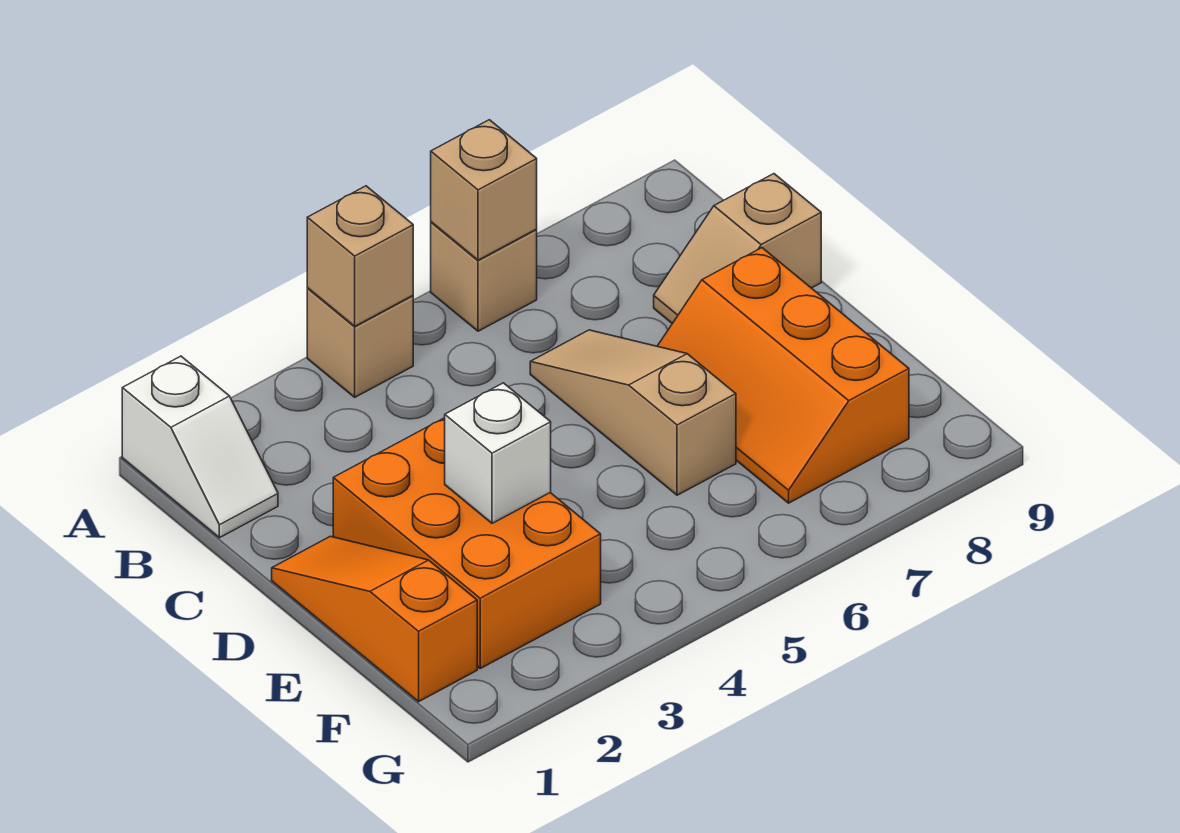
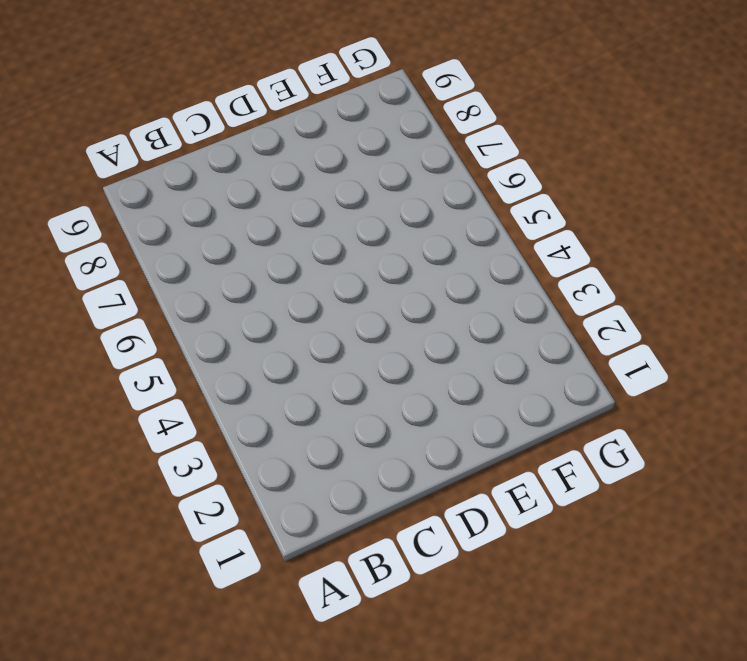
none -> white slope A1:B1 level 1 top A
none -> tan brick A4 level 1

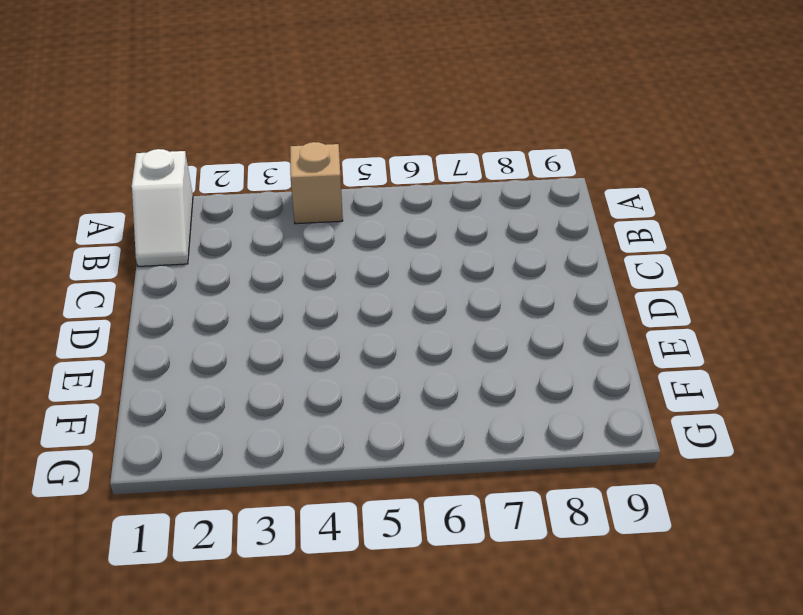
none -> tan brick A6 level 1
none -> tan slope C6:E6 level 1 top E

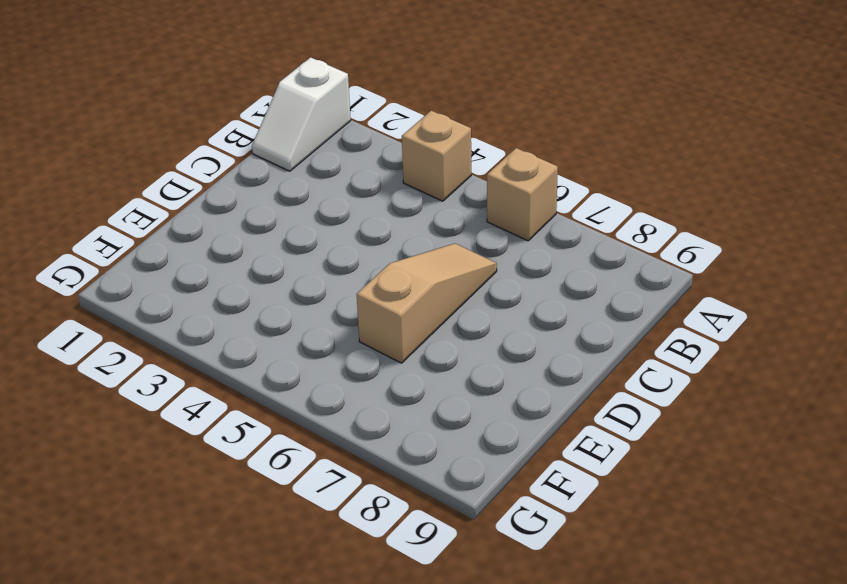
none -> tan slope C8:C9 level 1 top 9
none -> orange slope D1:F1 level 1 top F

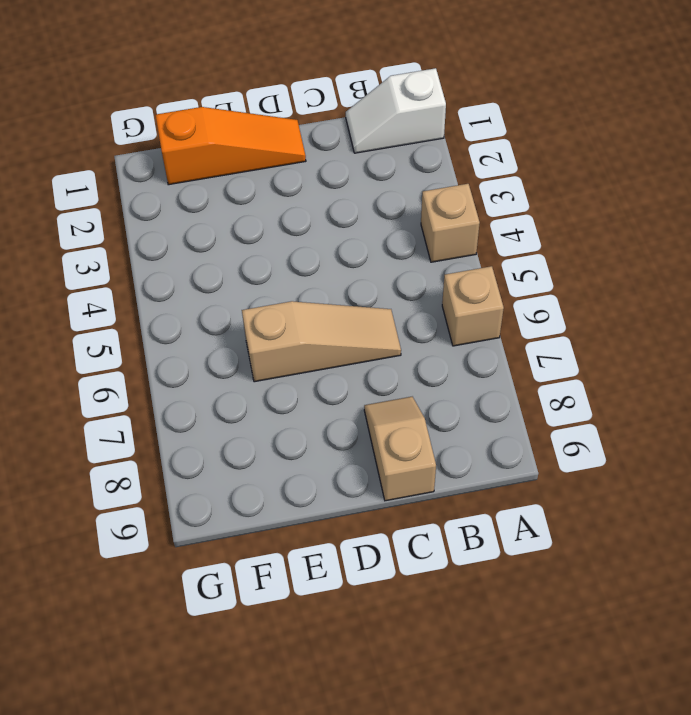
none -> orange brick D2:F3 level 1
none -> orange slope D7:F8 level 1 top 8

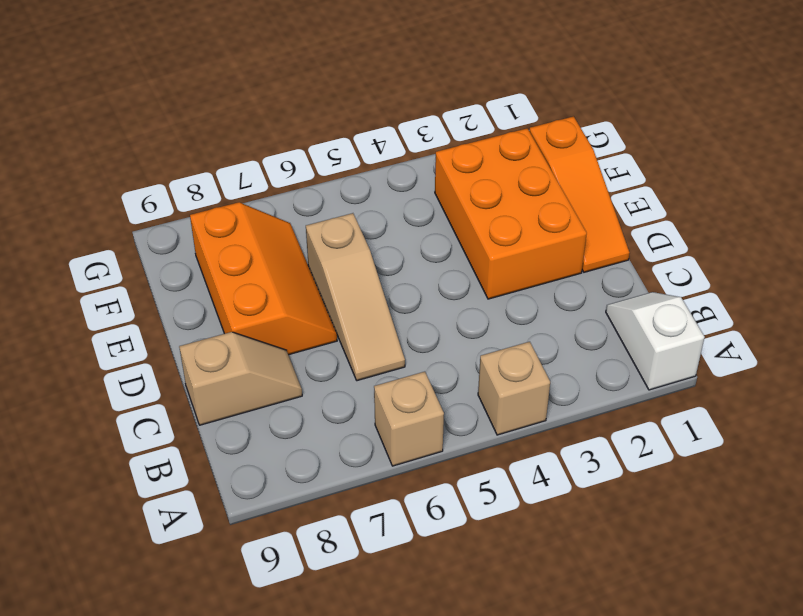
none -> tan brick A4 level 2
none -> tan brick A6 level 2

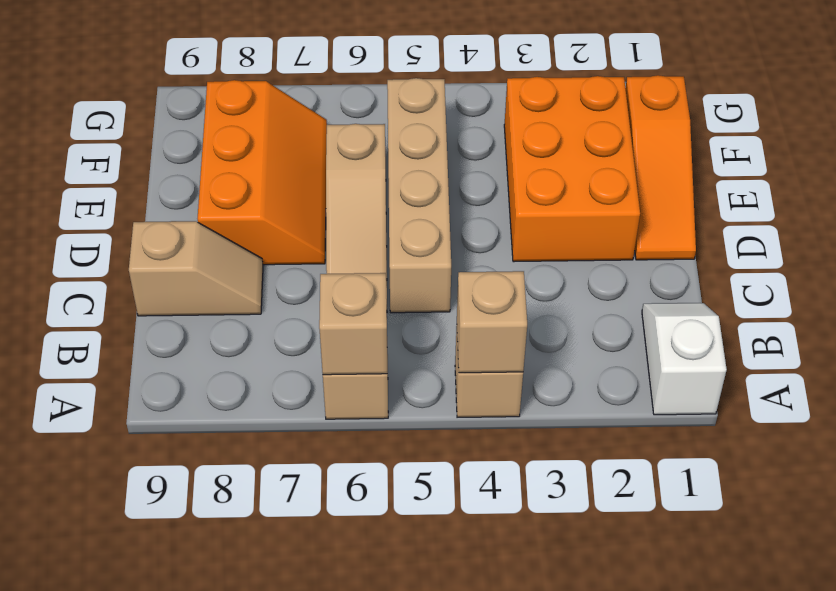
tan brick C5:F5 level 1 -> none
none -> white brick E3 level 2

